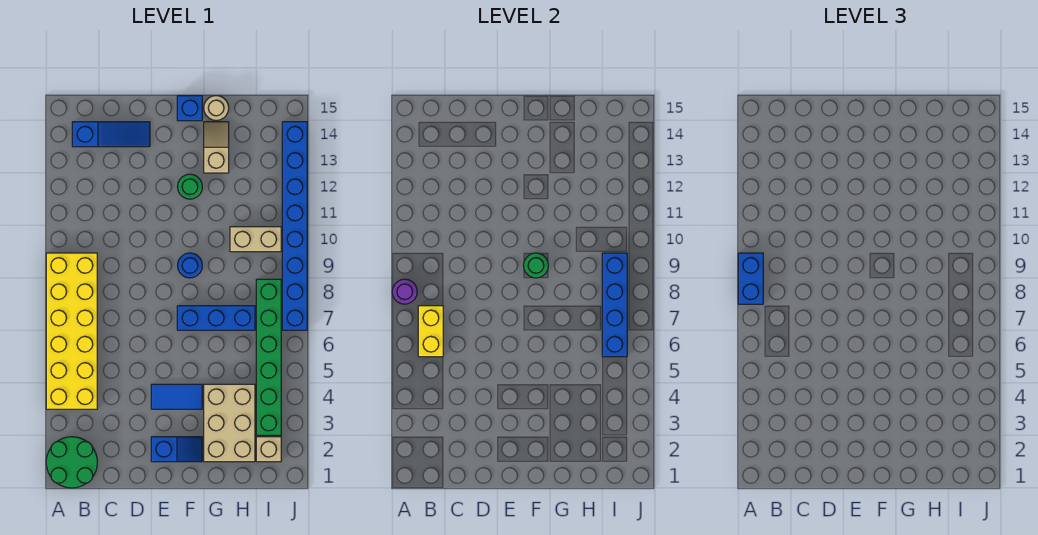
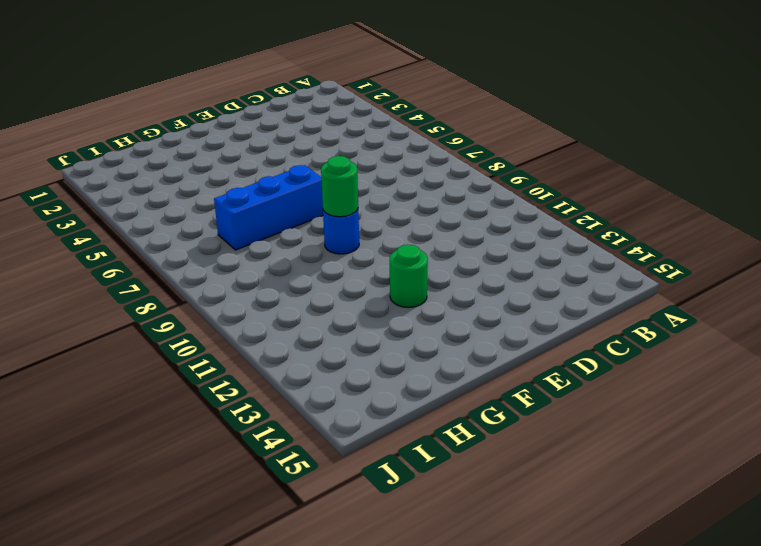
none -> green round brick A1:B2 level 1
none -> yellow brick A4:B9 level 1
none -> blue slope B14:D14 level 1 top B

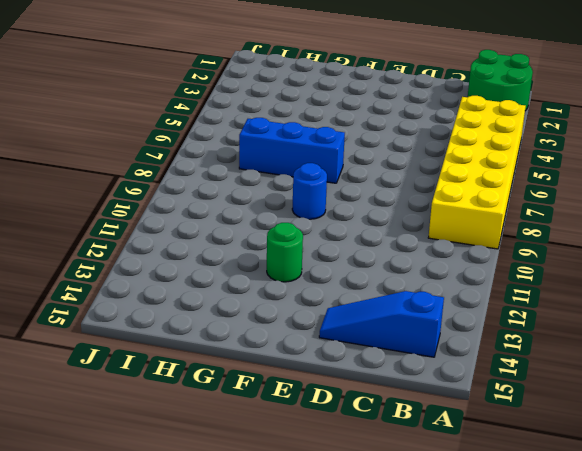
none -> blue slope E2:F2 level 1 top E
none -> blue tile E4:F4 level 1
none -> blue brick F15 level 1

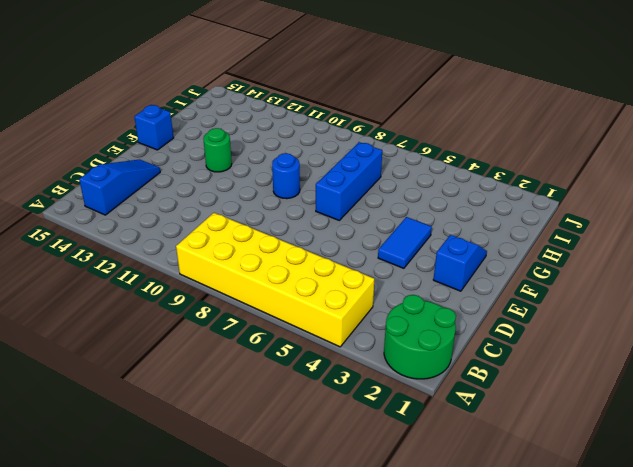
none -> tan brick G2:H4 level 1
none -> tan slope G13:G14 level 1 top 13
none -> tan round brick G15 level 1

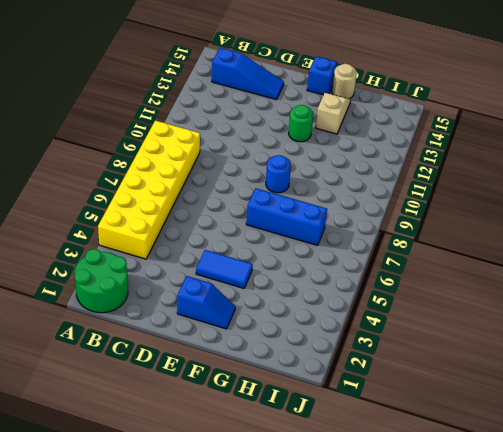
none -> tan brick G2:H4 level 1
none -> tan brick H10:I10 level 1
none -> tan brick I2 level 1

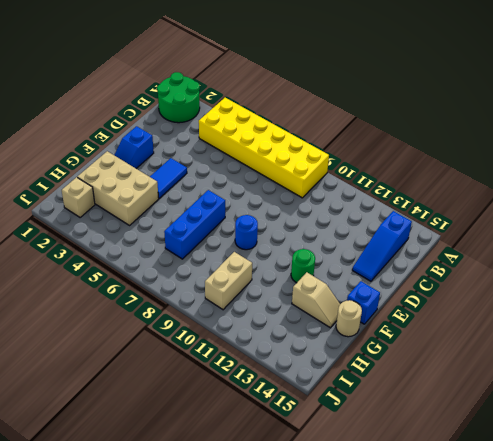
none -> green brick I3:I8 level 1
none -> blue brick J7:J14 level 1
none -> purple round brick A8 level 2

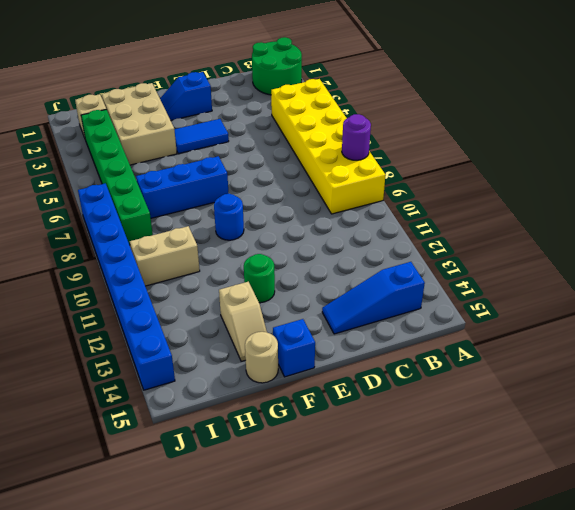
none -> yellow brick B6:B7 level 2
none -> green round brick F9 level 2
none -> blue brick I6:I9 level 2

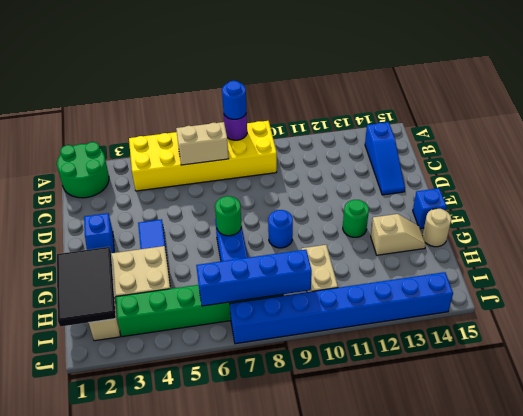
blue round brick A8 level 3 -> blue brick A8:A9 level 3
tan brick B6:B7 level 2 -> yellow brick B6:B7 level 2
green round brick F7 level 2 -> green round brick F9 level 2
black tile G1:I2 level 2 -> none

